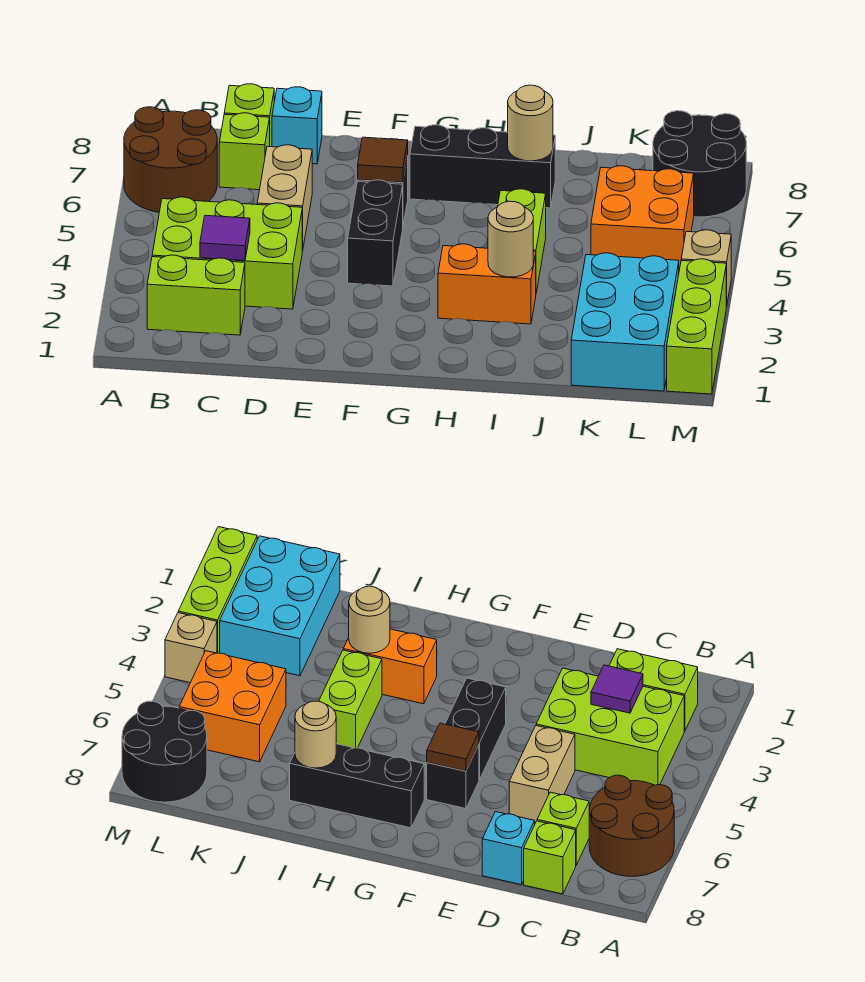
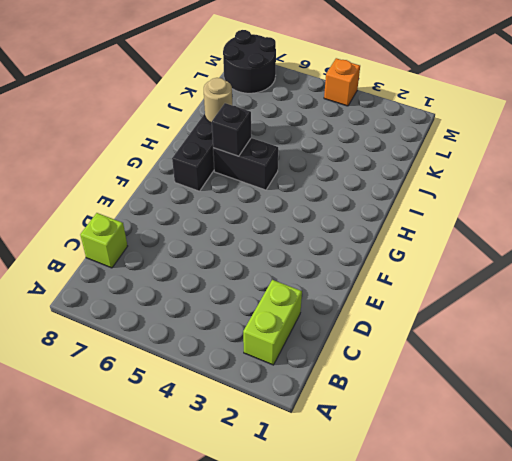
black brick H5:H6 level 1 -> black brick F4:F5 level 1
black brick H6 level 2 -> black brick F6 level 1
orange brick M4 level 1 -> tan brick M4 level 1
none -> brown round brick A6:B7 level 1
none -> lime brick B3:D4 level 1
none -> lime brick C7 level 1

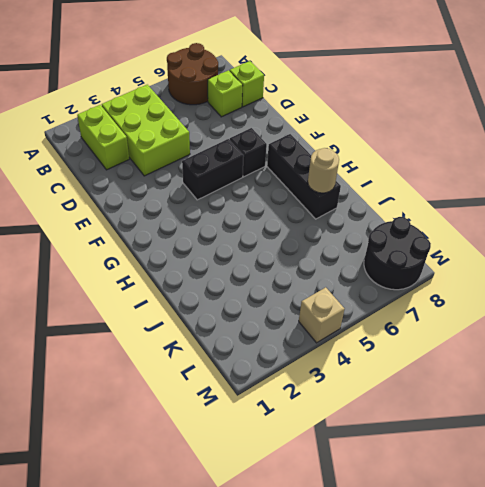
none -> tan brick D5:D6 level 1
none -> cyan brick D8 level 1
none -> orange brick H3:I3 level 1

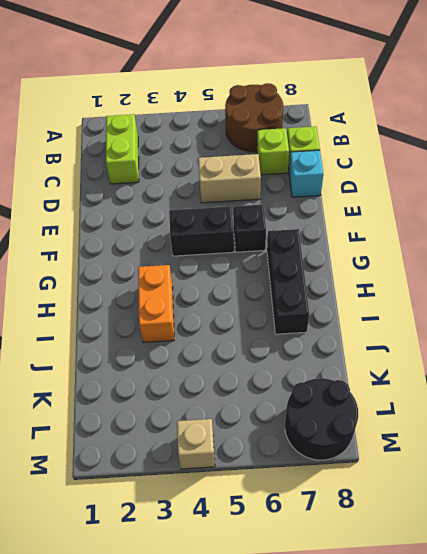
none -> lime brick B3:D4 level 1
none -> lime brick I4:I5 level 1
none -> cyan brick K1:L3 level 1

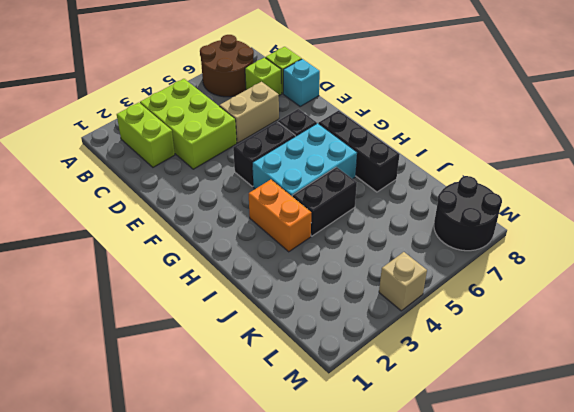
cyan brick G4:H6 level 1 -> cyan brick K1:L3 level 1
black brick I4:I5 level 1 -> lime brick I4:I5 level 1
none -> orange brick K5:L6 level 1
none -> lime brick M1:M3 level 1
none -> purple tile C3 level 2

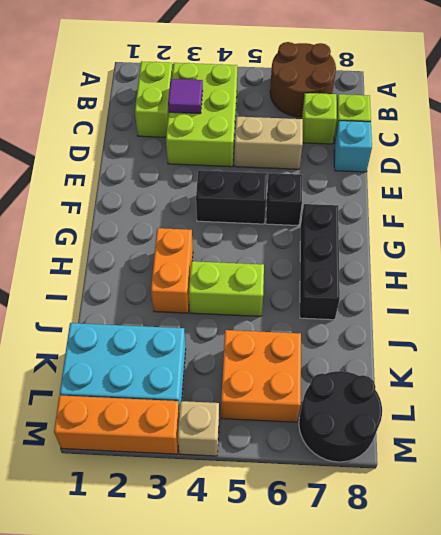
orange brick M1:M3 level 1 -> lime brick M1:M3 level 1
none -> brown tile F6 level 2
none -> tan round brick I3 level 2
none -> tan round brick I7 level 2

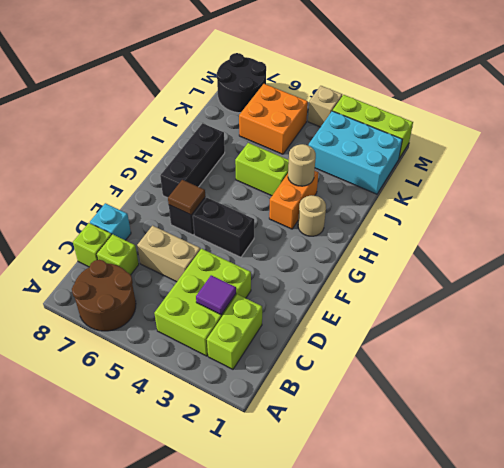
tan round brick H2 level 1 -> tan round brick I7 level 2

